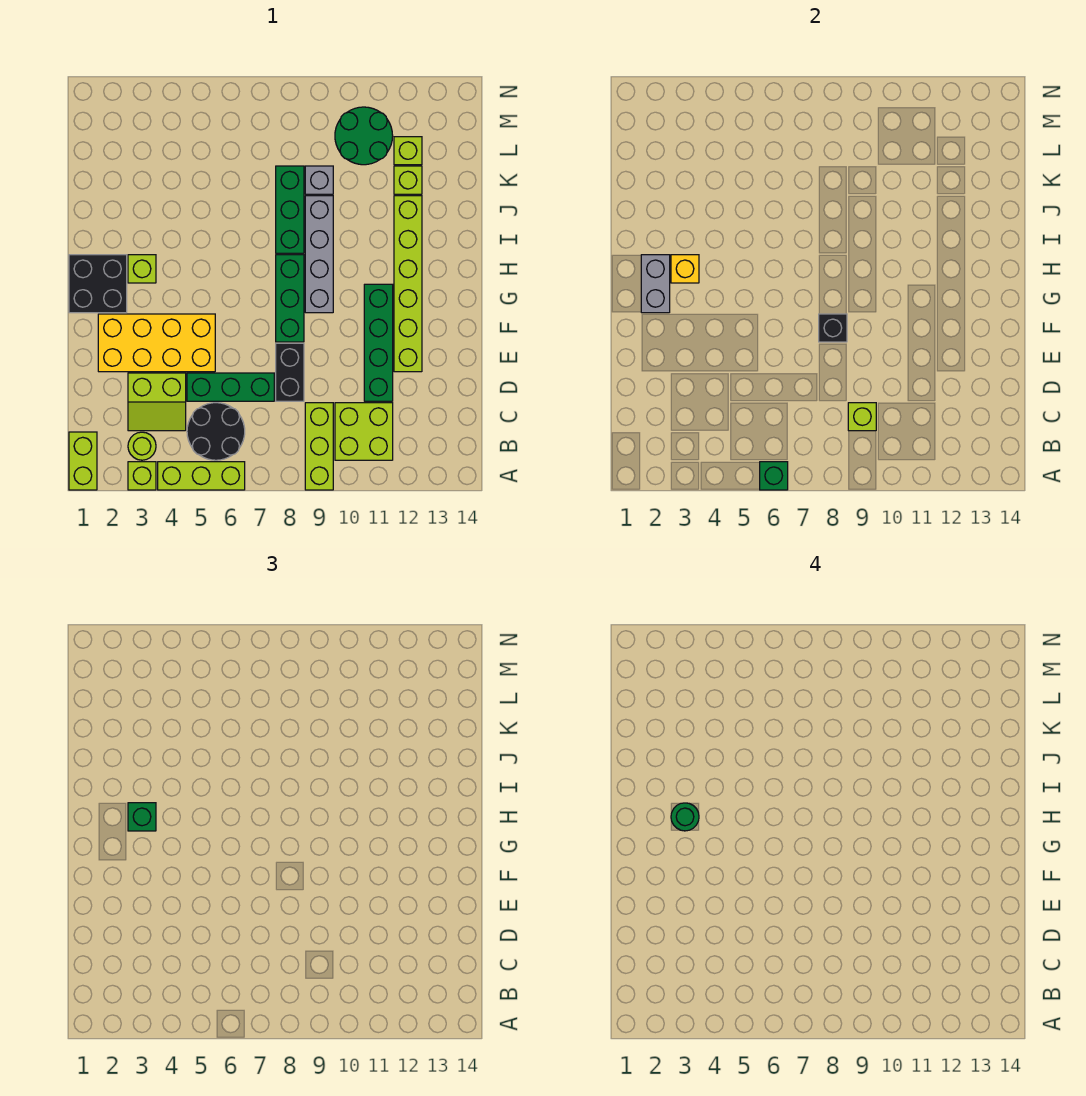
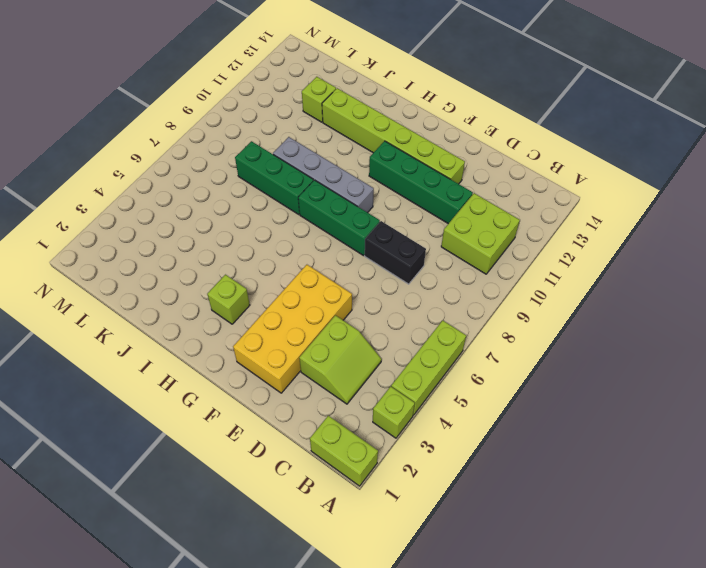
none -> lime brick A9:C9 level 1
none -> lime round brick B3 level 1
none -> black round brick B5:C6 level 1

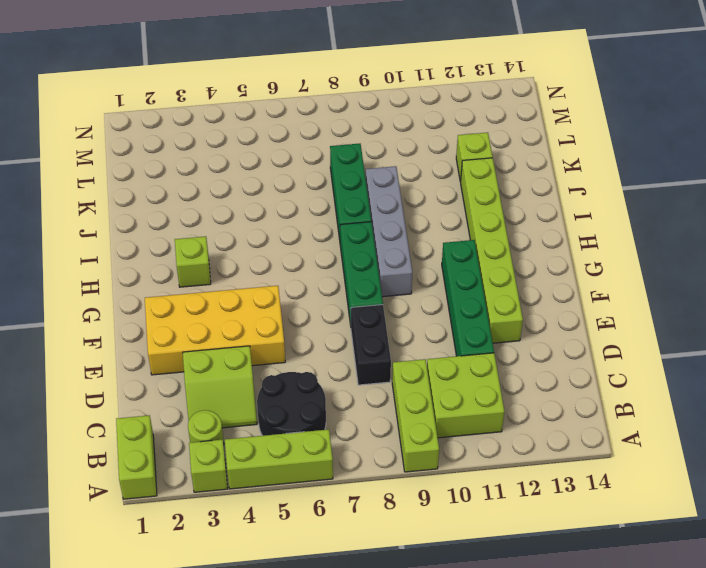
none -> green brick D5:D7 level 1
none -> black brick G1:H2 level 1
none -> grey brick K9 level 1

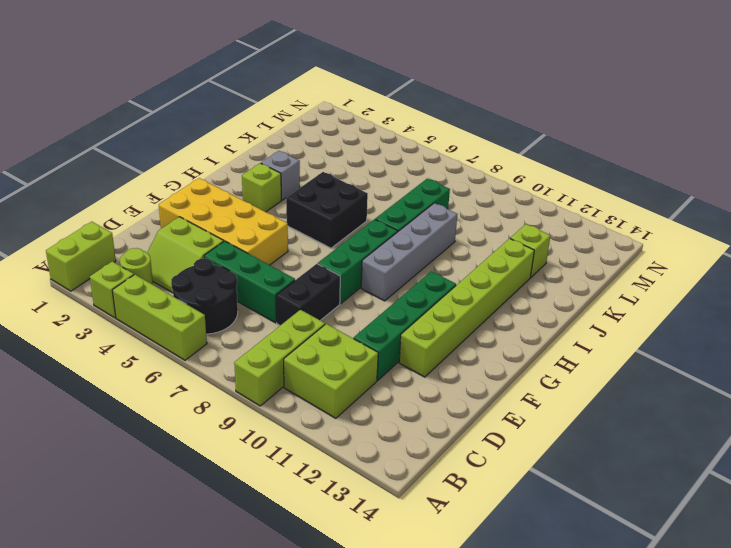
black brick H5:I6 level 1 -> black brick G1:H2 level 1
grey brick I3 level 1 -> grey brick K9 level 1
none -> green round brick L10:M11 level 1
none -> lime brick L12 level 1
none -> green brick A6 level 2

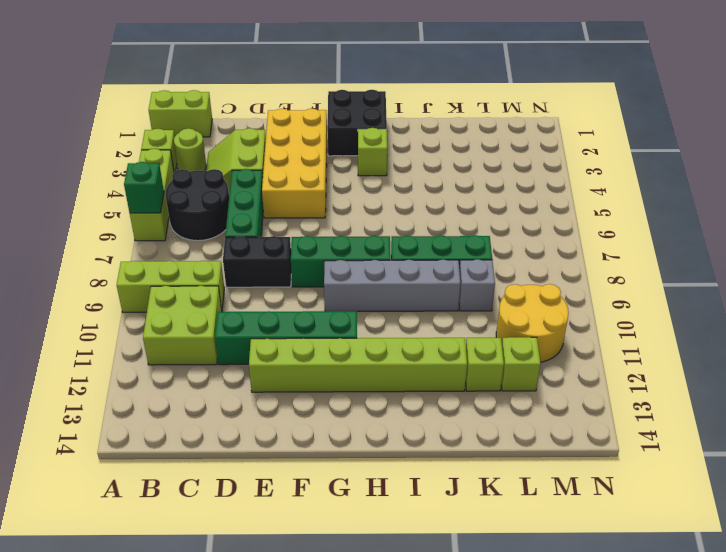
yellow round brick L10:M11 level 1 -> green round brick L10:M11 level 1
none -> lime brick C9 level 2
none -> black brick F8 level 2
none -> grey brick G2:H2 level 2

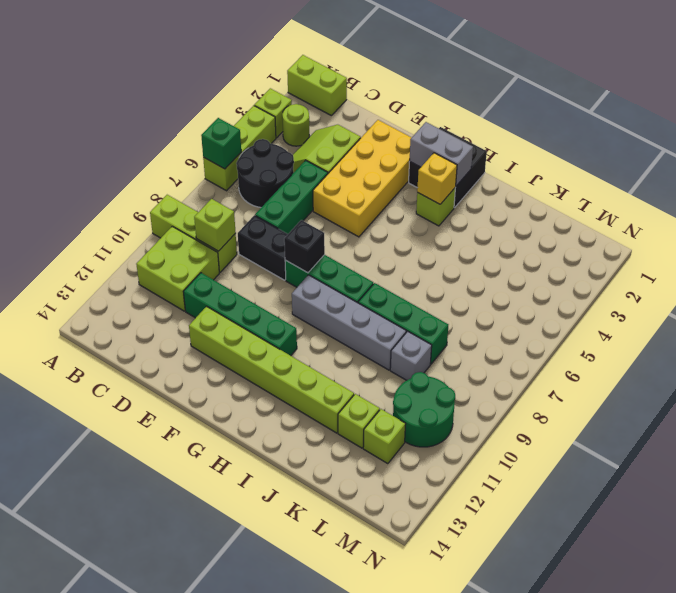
none -> green brick H3 level 3
none -> green round brick H3 level 4

